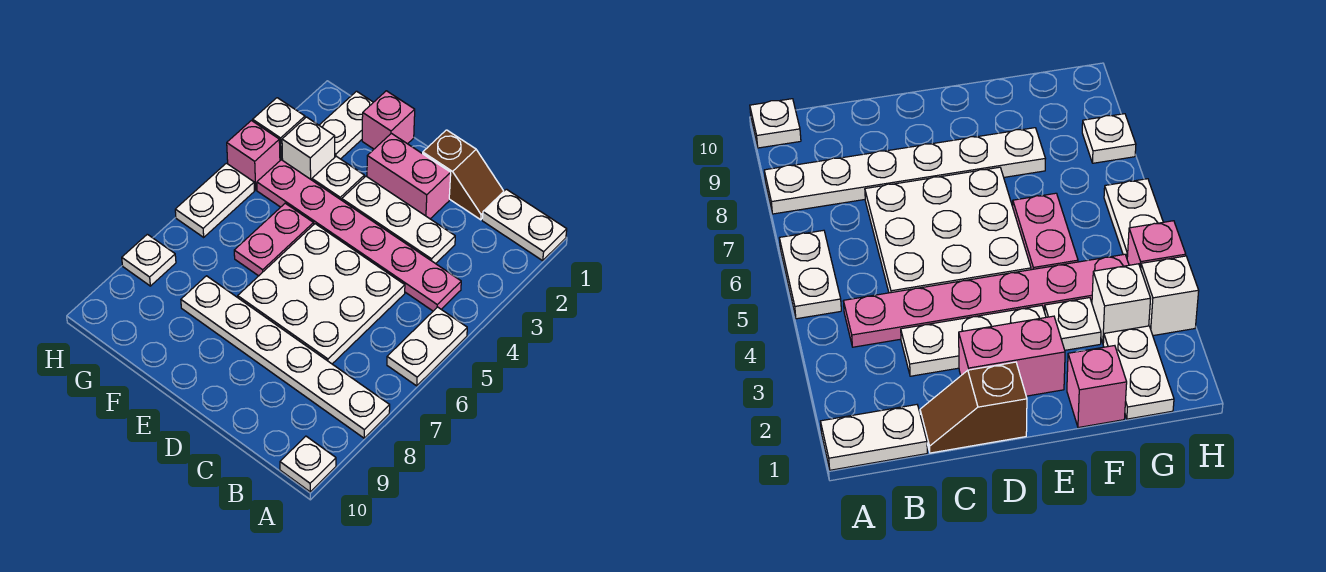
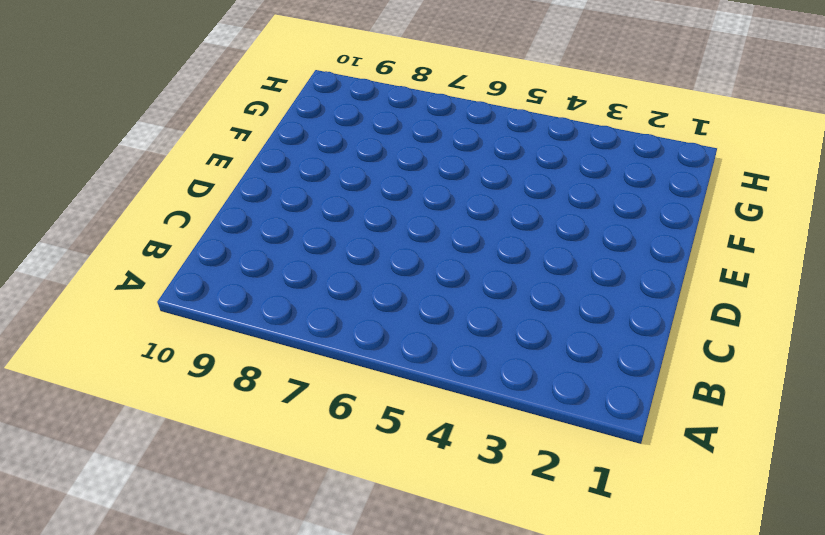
none -> white plate A1:B1 level 1
none -> white plate A5:A6 level 1
none -> white plate A8:F8 level 1

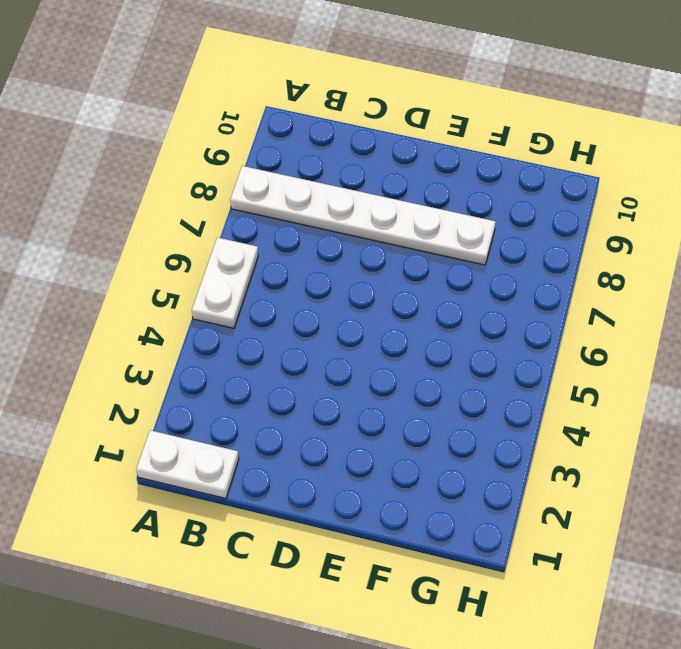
none -> white plate A10 level 1
none -> pink plate B4:G4 level 1
none -> brown slope C1:D1 level 1 top D

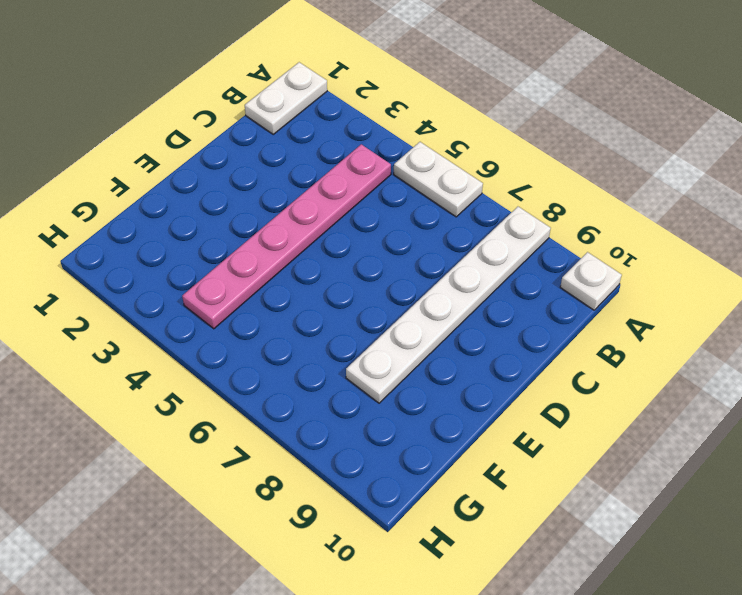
none -> brown slope C1:D1 level 1 top D
none -> white plate C3:E3 level 1
none -> white plate C5:E7 level 1

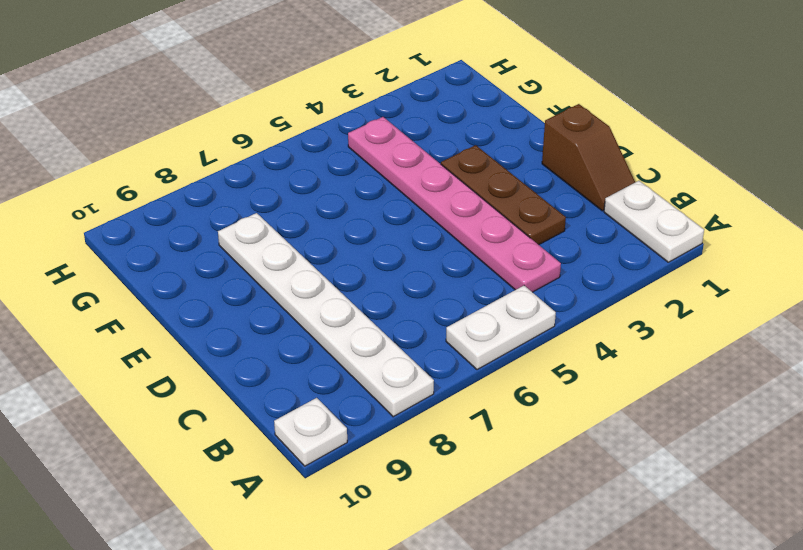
brown plate C3:E3 level 1 -> white plate C3:E3 level 1
none -> white plate C5:E7 level 1
none -> pink brick D2:E2 level 1
none -> pink brick F1 level 1

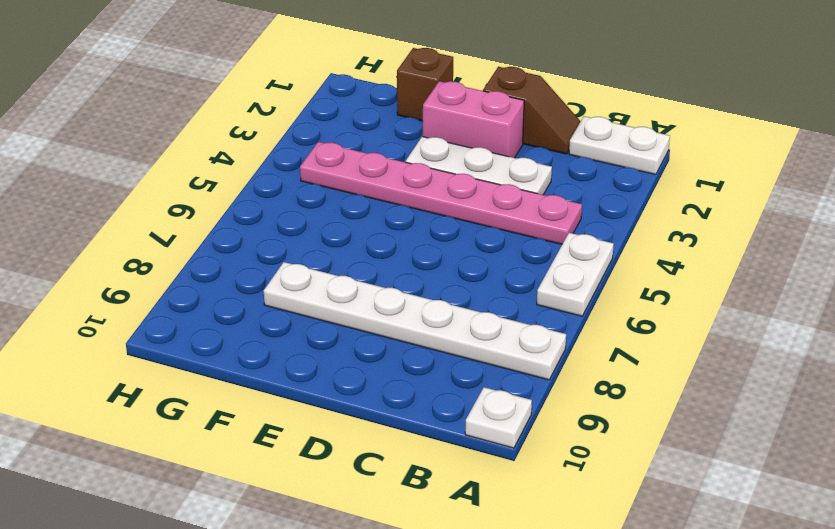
brown brick F1 level 1 -> pink brick F1 level 1
none -> white plate C5:E7 level 1
none -> white plate F3 level 1
none -> pink plate F5:F6 level 1

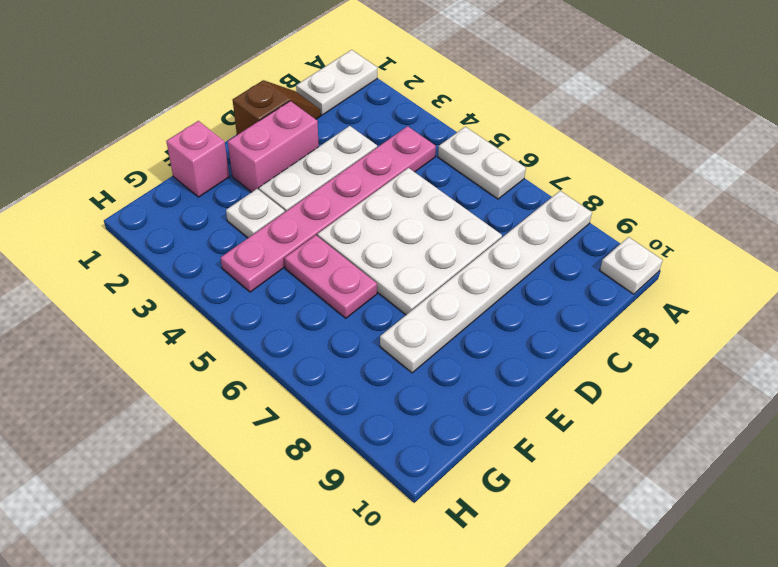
none -> white plate G1:G2 level 1
none -> white brick G3 level 1
none -> white brick H3 level 1

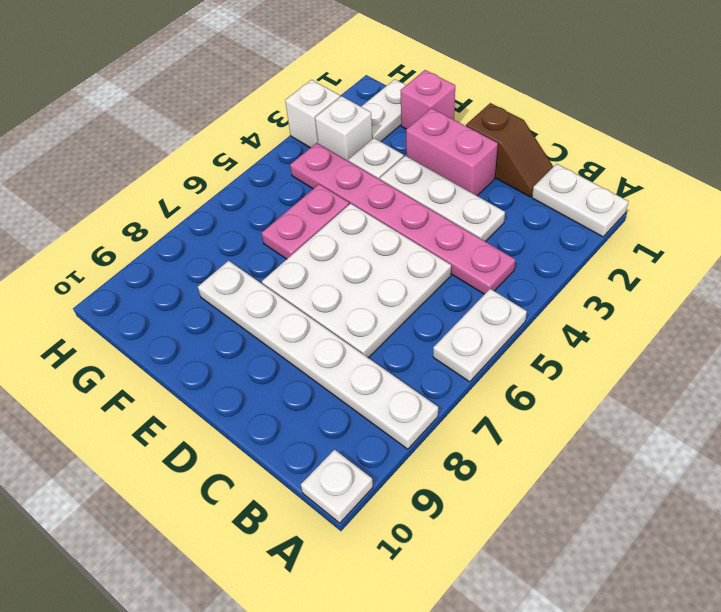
none -> pink brick H4 level 1
none -> white plate H5:H6 level 1
none -> white plate H8 level 1

